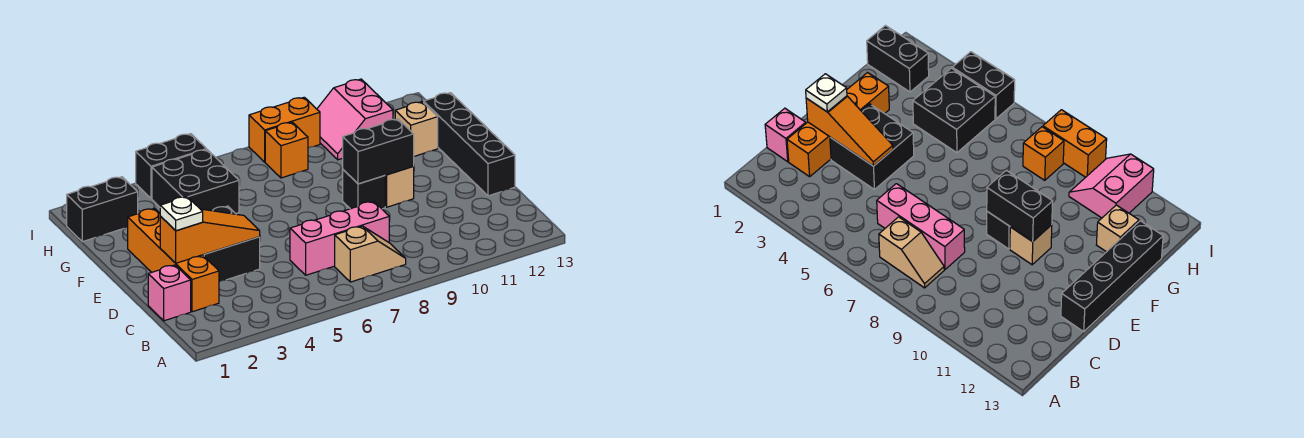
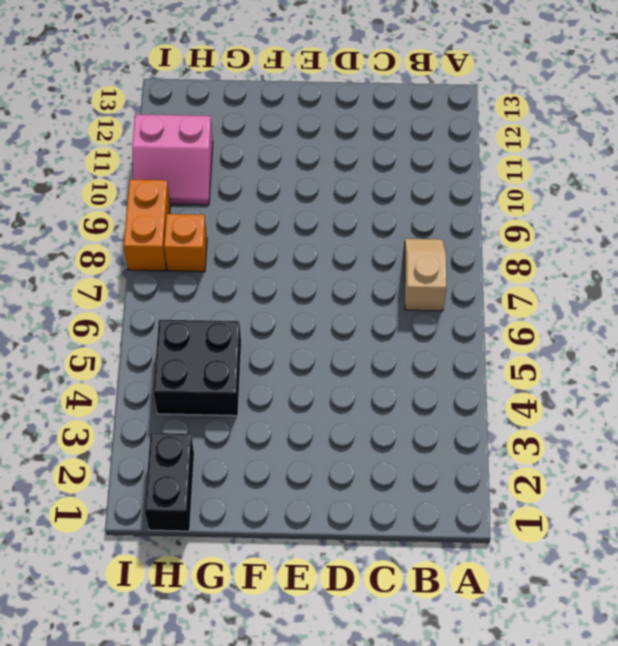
none -> pink brick C1 level 1
none -> orange brick C2:F2 level 1
none -> pink brick C6:C8 level 1

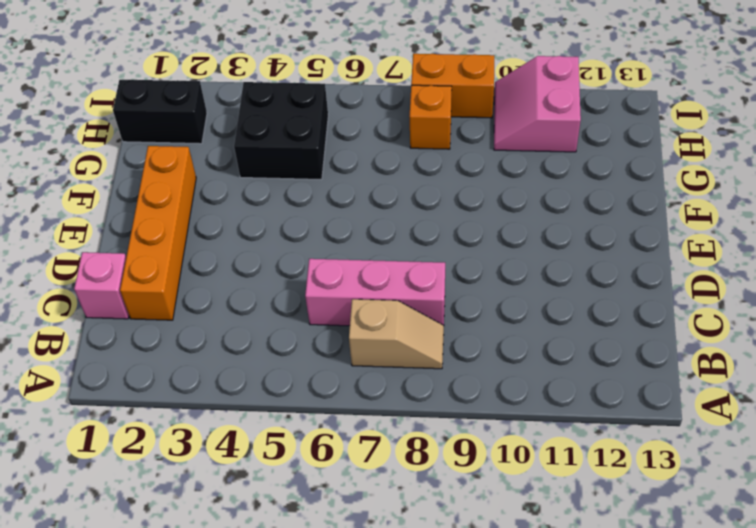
none -> black brick D3:E4 level 1
none -> black brick D13:G13 level 1
none -> black brick E9 level 1

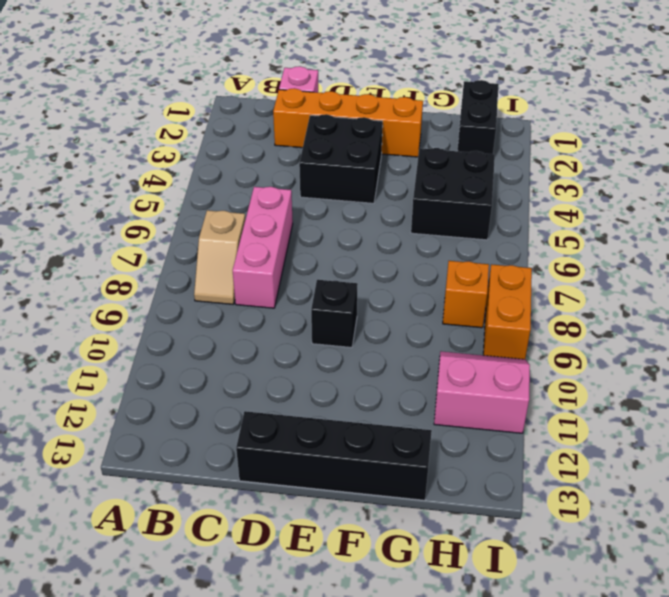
none -> tan brick E10 level 1
none -> tan brick G12 level 1
none -> black brick I4:I5 level 1

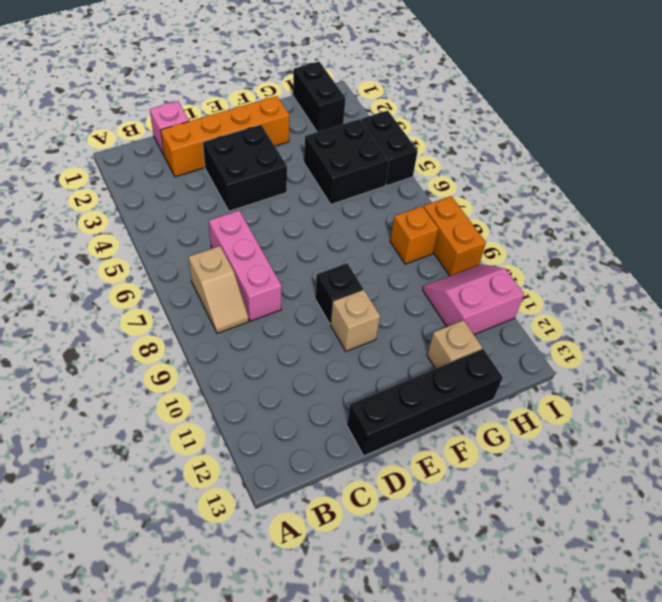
none -> orange slope D2:D4 level 2 top 2
none -> black brick E9:E10 level 2
none -> white plate D2 level 3

